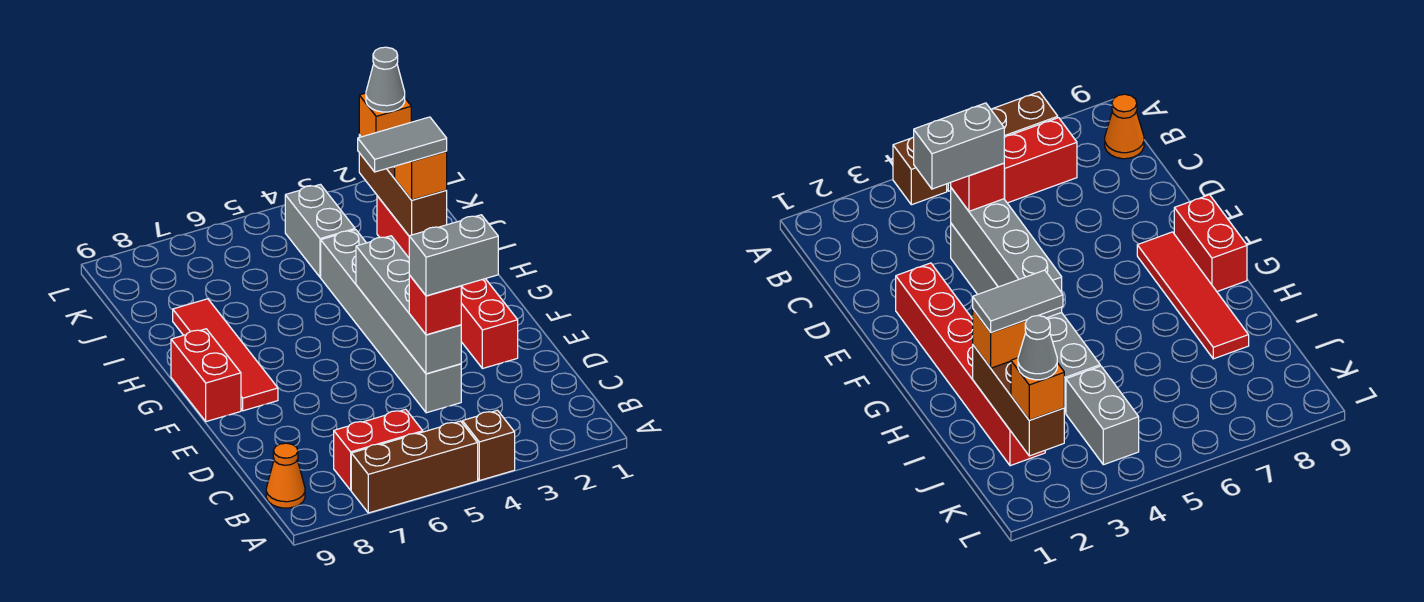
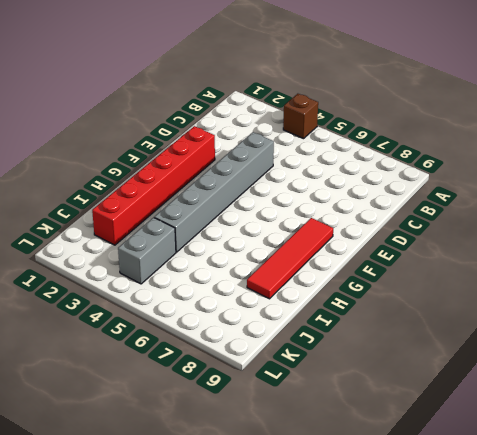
none -> brown brick A5:A7 level 1
none -> red brick B6:B7 level 1
none -> orange cone B9 level 1

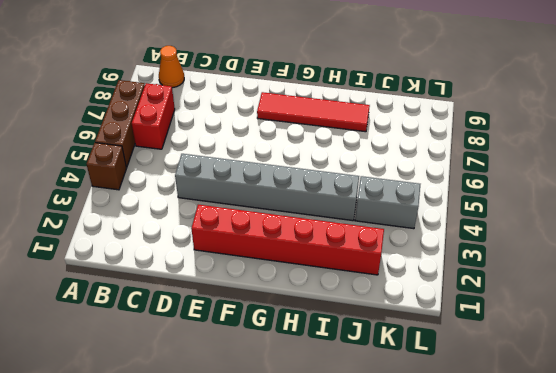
none -> red brick F9:G9 level 1
none -> grey brick D4:G4 level 2
none -> brown brick I2:K2 level 2

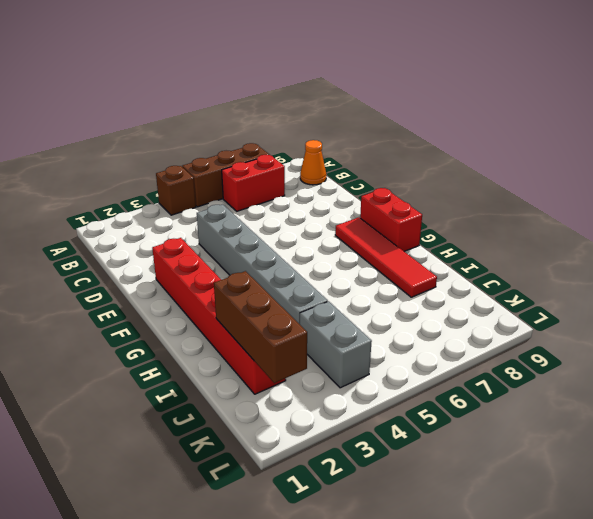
none -> grey brick D4:G4 level 2
none -> red brick D4 level 3
none -> orange brick I2 level 3

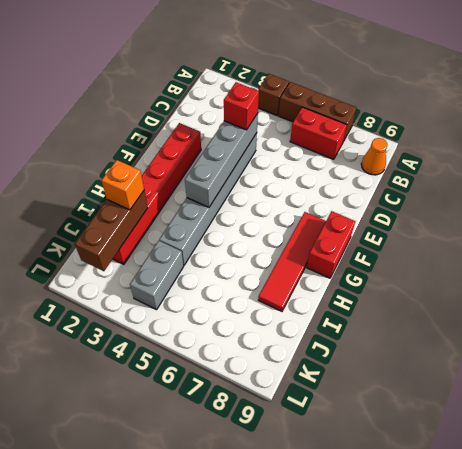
none -> orange brick K2 level 3
none -> grey brick D3:D4 level 4
none -> grey tile I2:I3 level 4

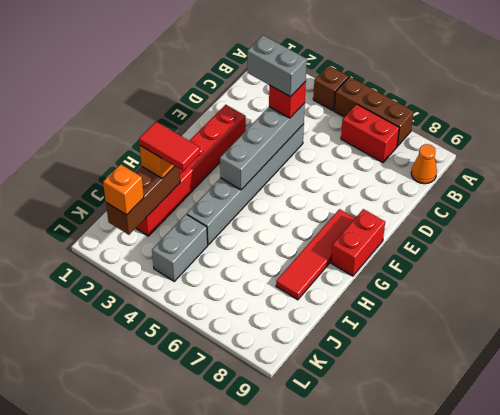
red tile I2:I3 level 4 -> grey tile I2:I3 level 4
none -> grey cone K2 level 4

